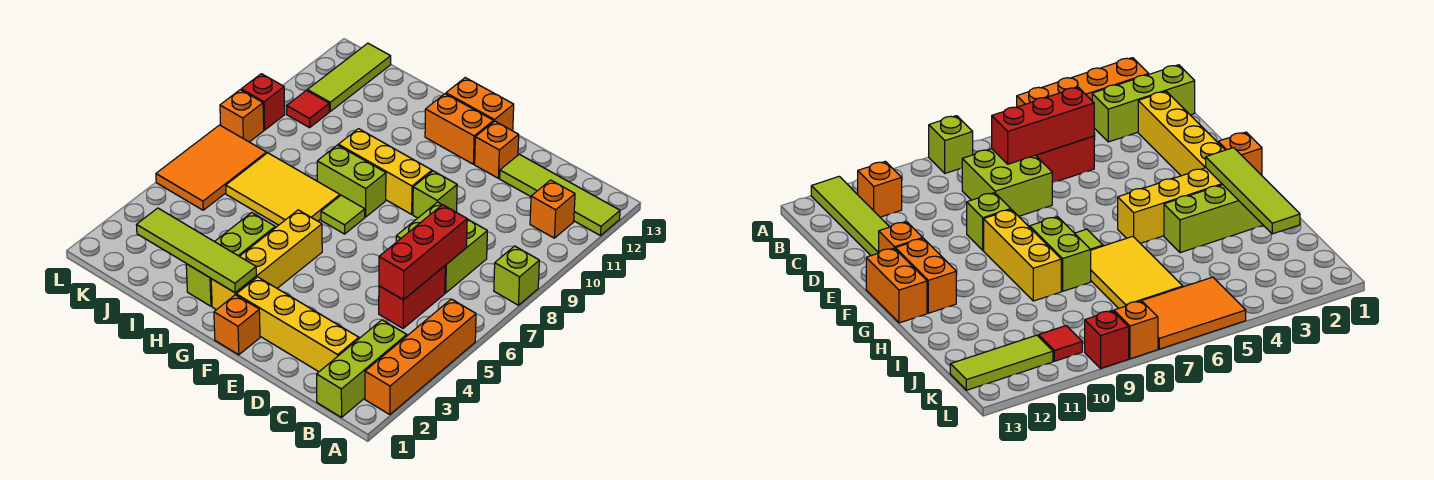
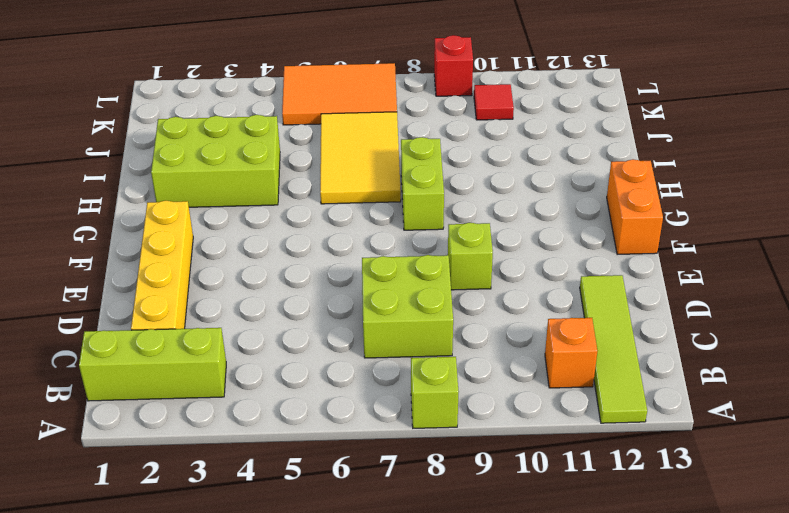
lime brick H2:I4 level 1 -> lime brick H2:H4 level 1
none -> orange brick A2:A5 level 1
none -> red brick C5:C6 level 1
none -> orange brick E12 level 1

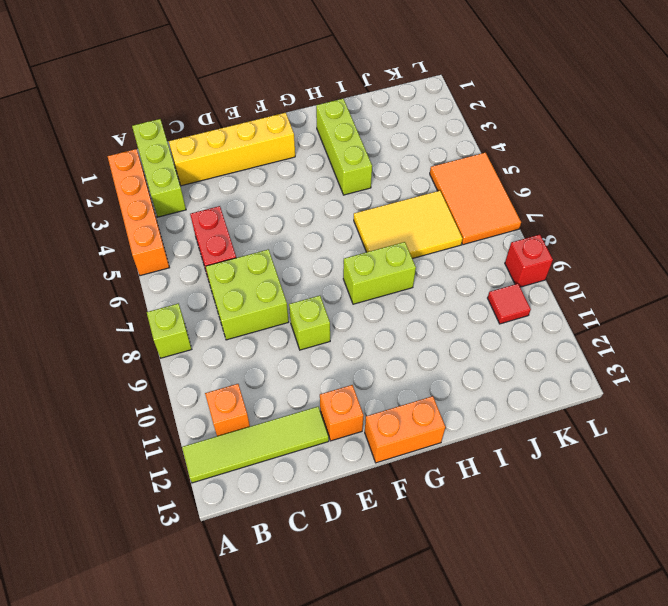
none -> orange brick F1 level 1
none -> yellow brick F9:H9 level 1
none -> orange brick F12:G12 level 1

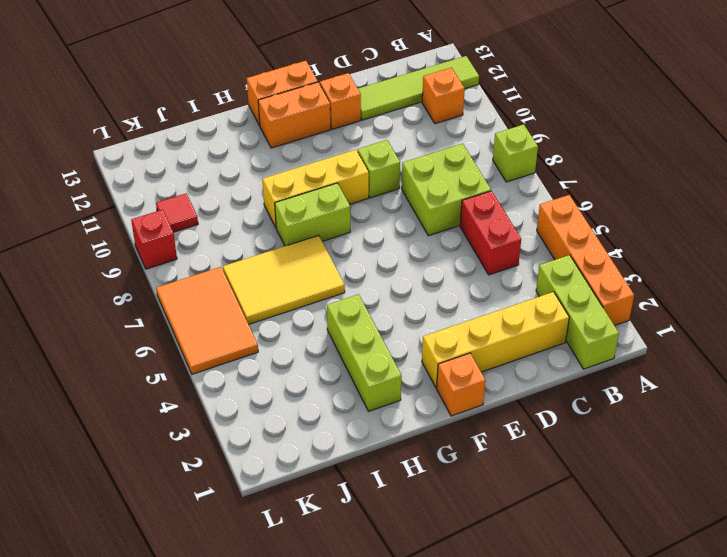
none -> yellow brick G2:G5 level 1
none -> lime tile G7 level 1
none -> lime tile K11:K13 level 1

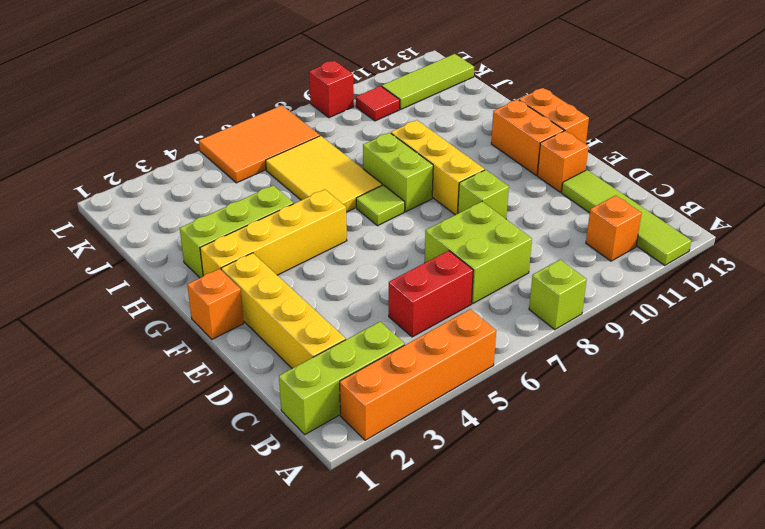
none -> orange brick L8 level 1
none -> red brick C5:C7 level 2
none -> lime tile G2:J2 level 2

